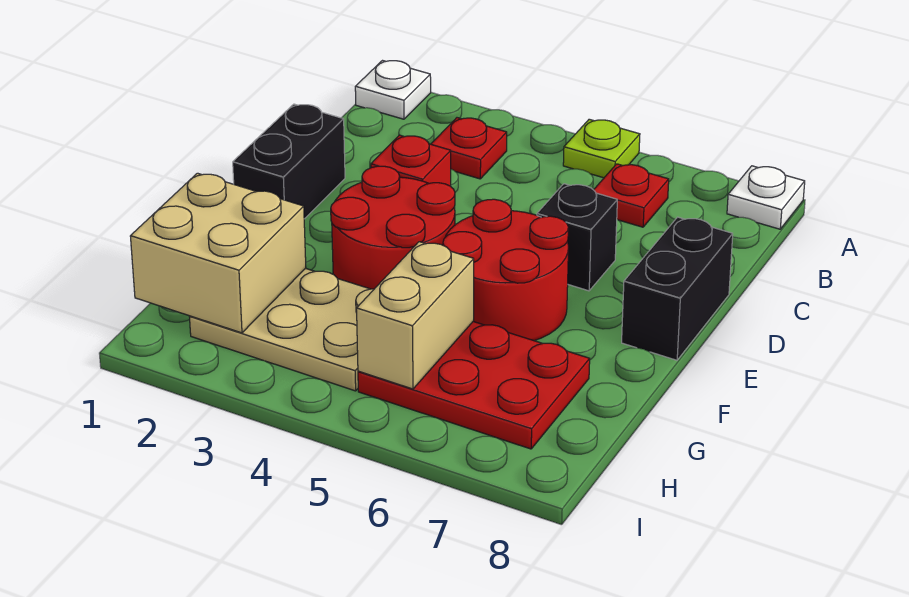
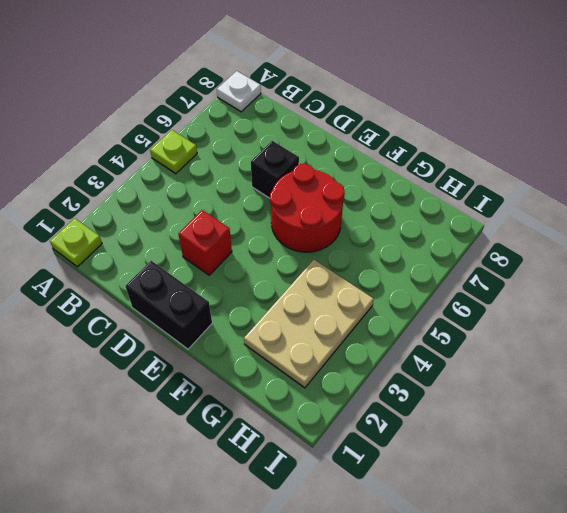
lime plate A1 level 1 -> white plate A1 level 1
none -> red plate B3 level 1
none -> red plate B6 level 1
none -> black brick D8:E8 level 1

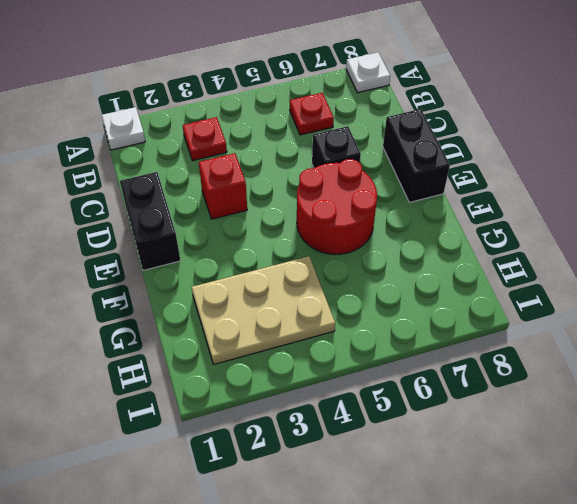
none -> lime plate A5 level 1
none -> red round brick E3:F4 level 1
none -> red plate G5:H7 level 1

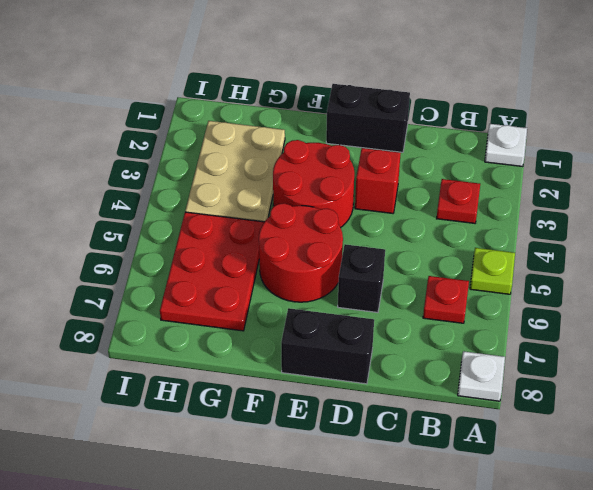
none -> tan brick G1:H2 level 2
none -> tan brick G5:H5 level 2

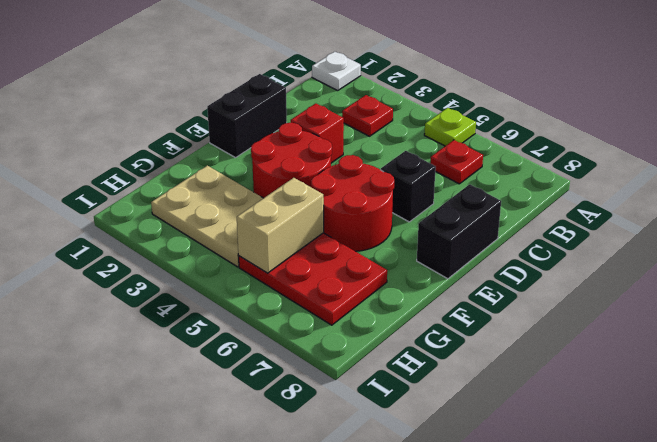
none -> white plate A8 level 1
none -> tan brick G1:H2 level 2

